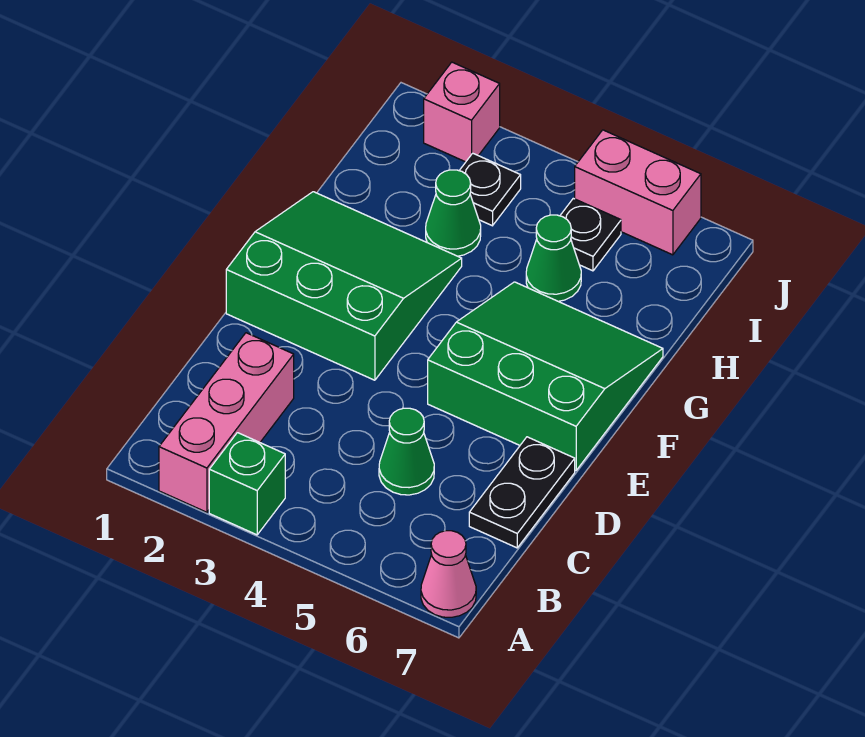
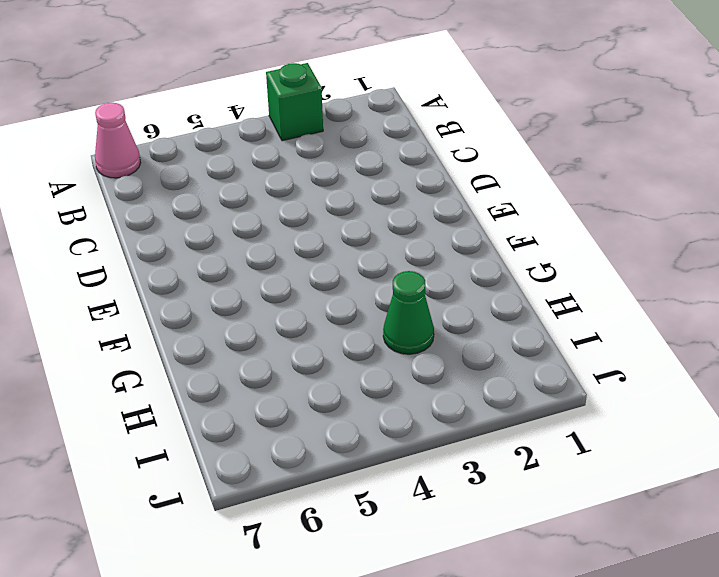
none -> pink brick A2:C2 level 1
none -> green cone C5 level 1
none -> black plate C7:D7 level 1

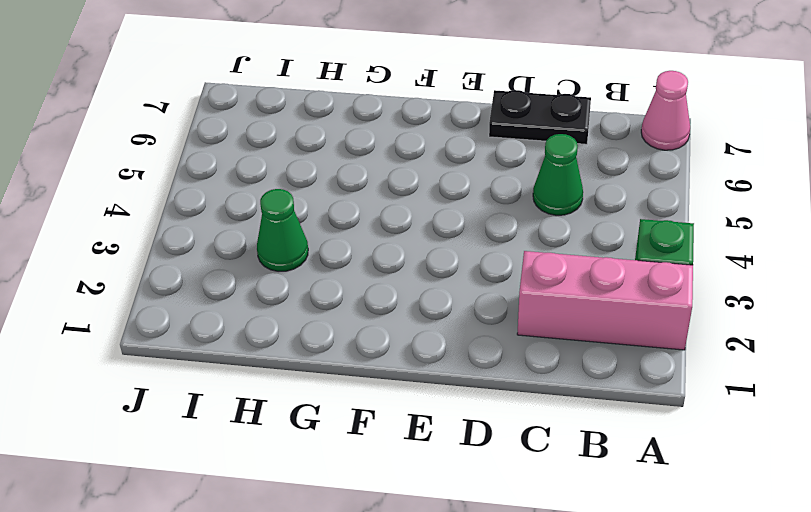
none -> green slope E1:G3 level 1 top E
none -> green slope E5:G7 level 1 top E
none -> green cone H5 level 1

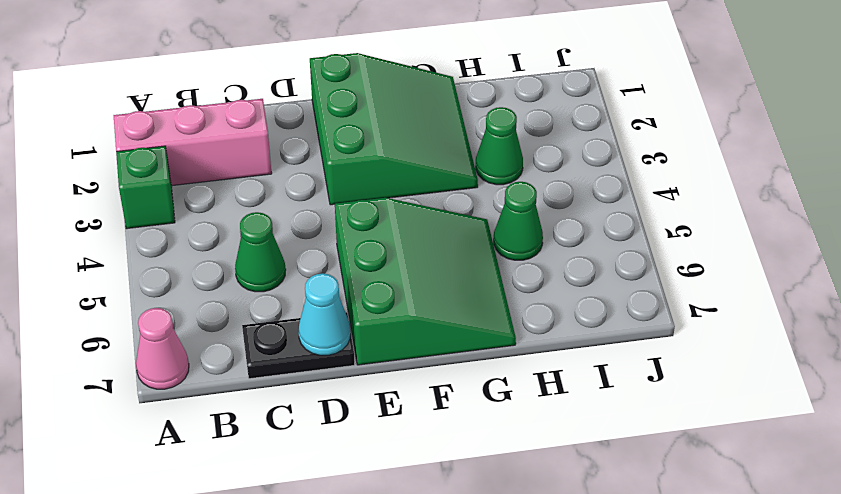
cyan cone D7 level 2 -> none
none -> black plate I3 level 1
none -> black plate I5 level 1
none -> pink brick J2 level 1

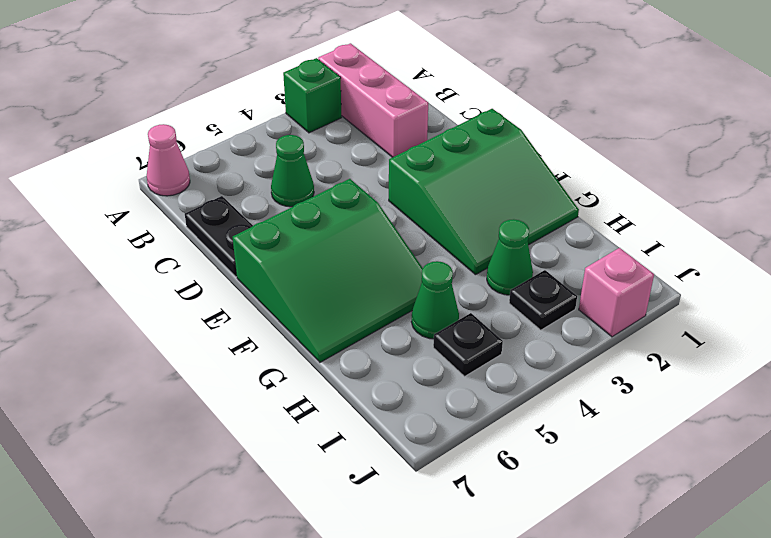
none -> pink brick J5:J6 level 1

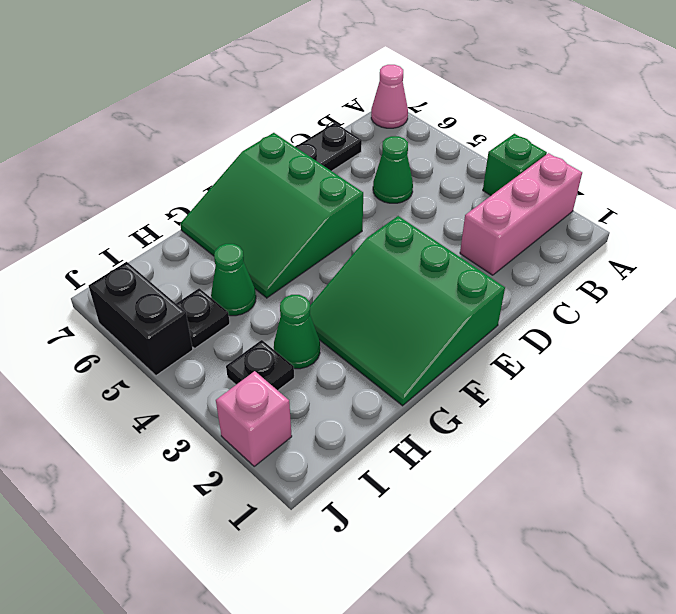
black brick J5:J6 level 1 -> pink brick J5:J6 level 1

